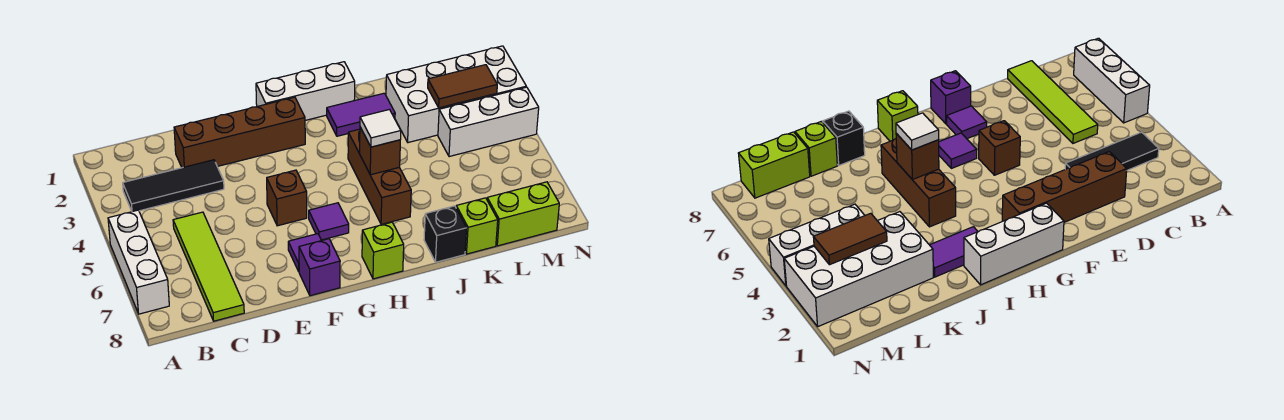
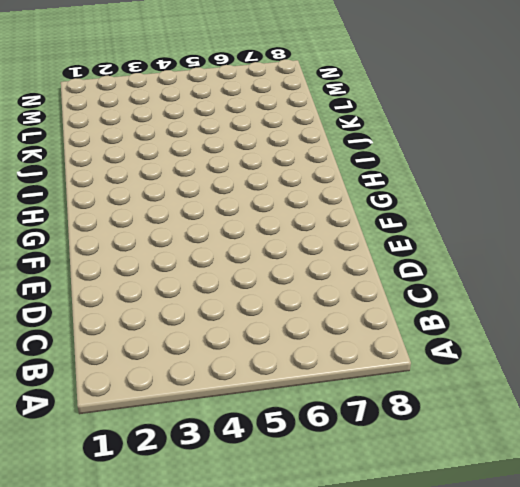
none -> white brick A5:A7 level 1
none -> black tile B3:D3 level 1
none -> lime tile C5:C8 level 1

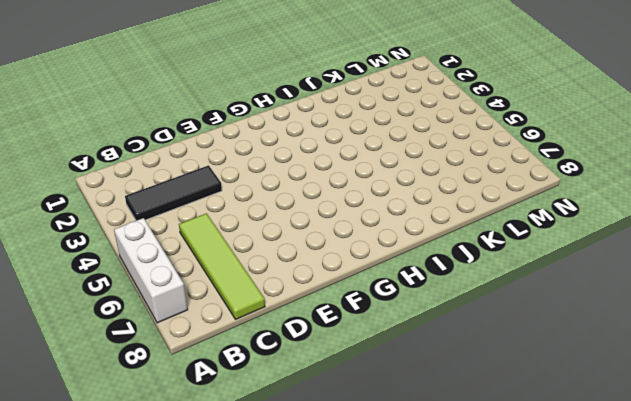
none -> brown brick D2:G2 level 1
none -> brown brick F5 level 1
none -> purple tile F7 level 1

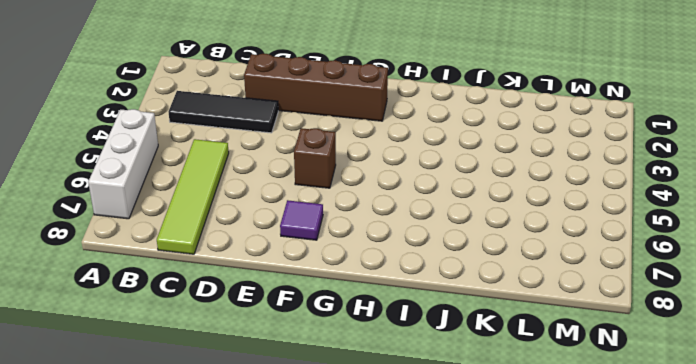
none -> purple brick F8 level 1
none -> white brick G1:I1 level 1
none -> purple tile G6 level 1

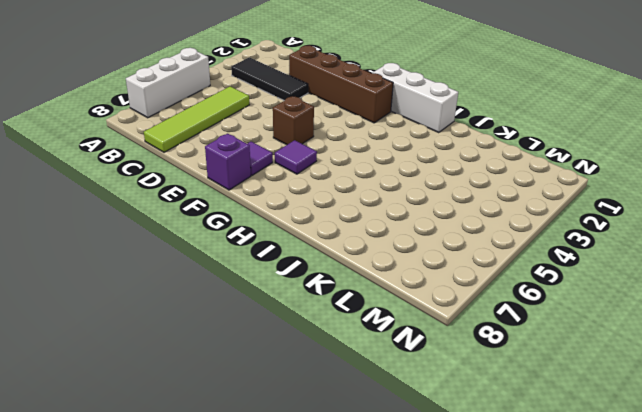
none -> lime brick H8 level 1
none -> purple tile I2:J2 level 1
none -> brown brick I4:I6 level 1

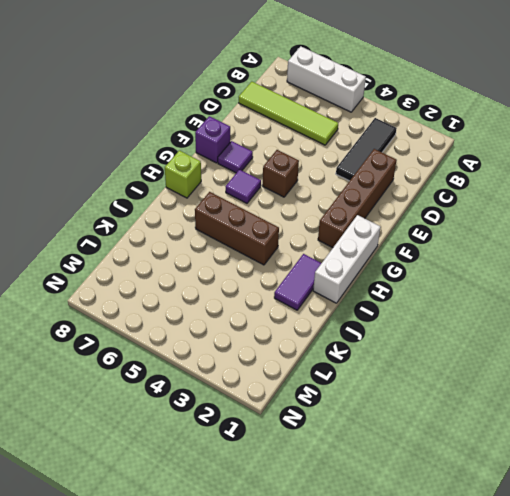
none -> black brick J8 level 1
none -> white brick K2:N3 level 1
none -> lime brick K8 level 1

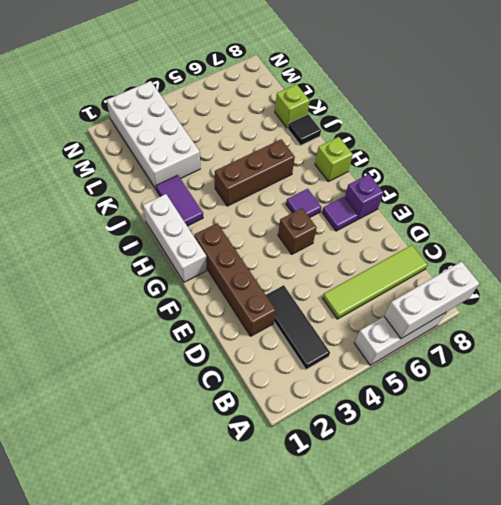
white brick A6:A8 level 2 -> white brick L4:N4 level 1
black tile J8 level 1 -> black brick J8 level 1
none -> lime brick L8:M8 level 1
none -> brown brick I5 level 2
none -> brown tile L3:M3 level 2

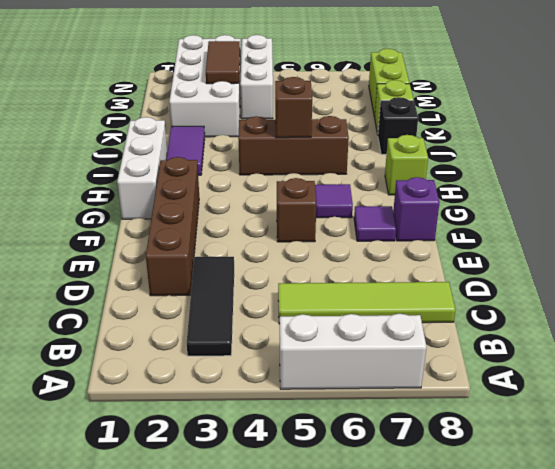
none -> white tile I5 level 3

